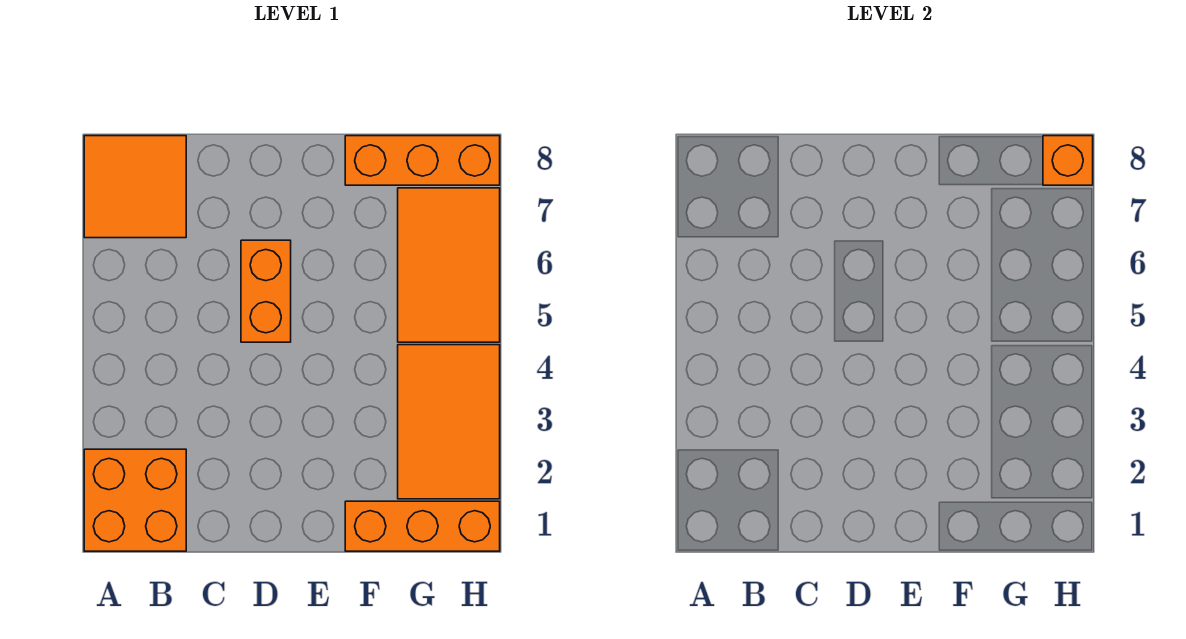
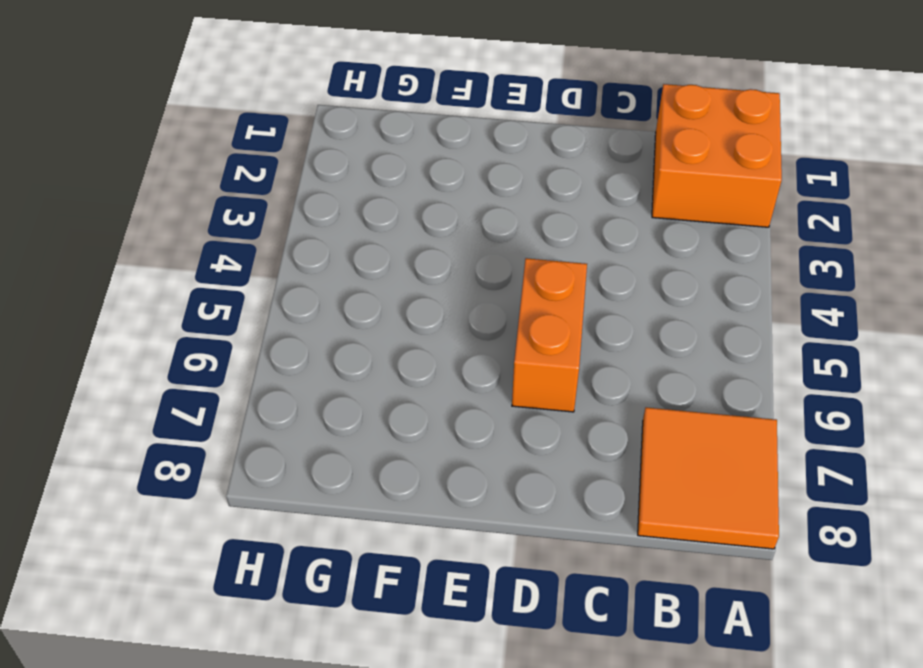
none -> orange brick F1:H1 level 1
none -> orange brick F8:H8 level 1

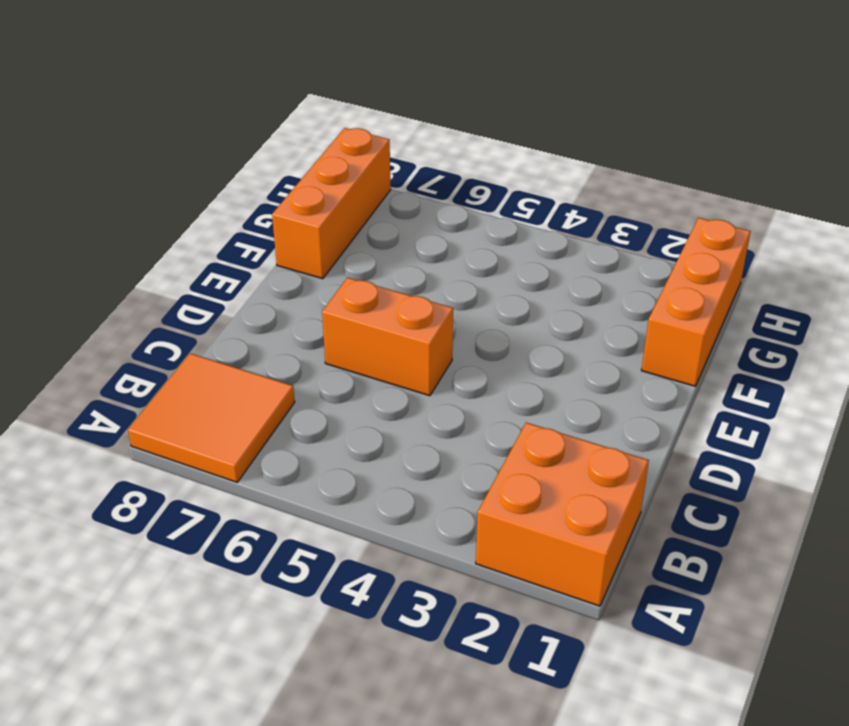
none -> orange tile G2:H4 level 1
none -> orange tile G5:H7 level 1

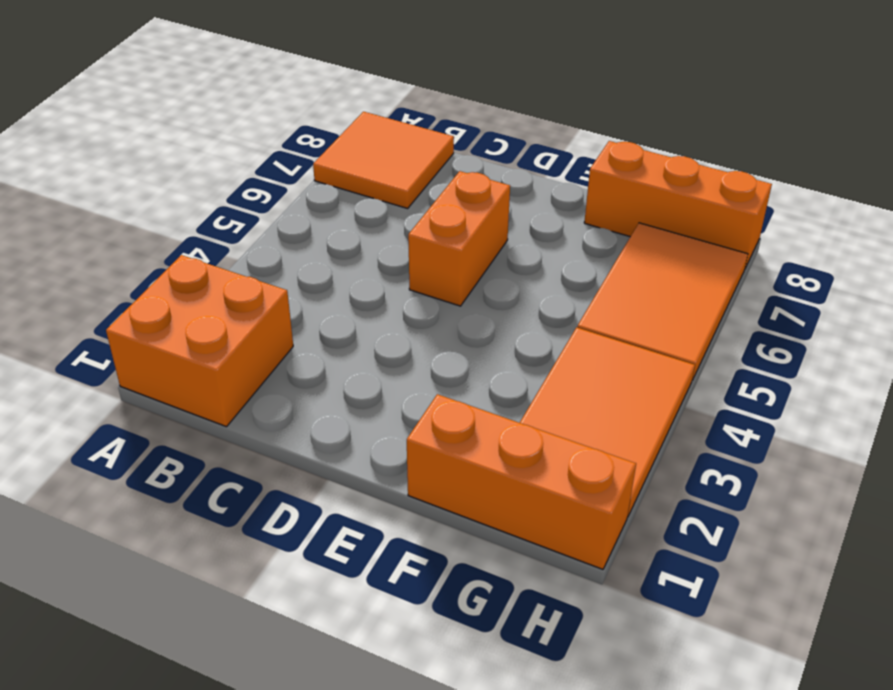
none -> orange brick H8 level 2

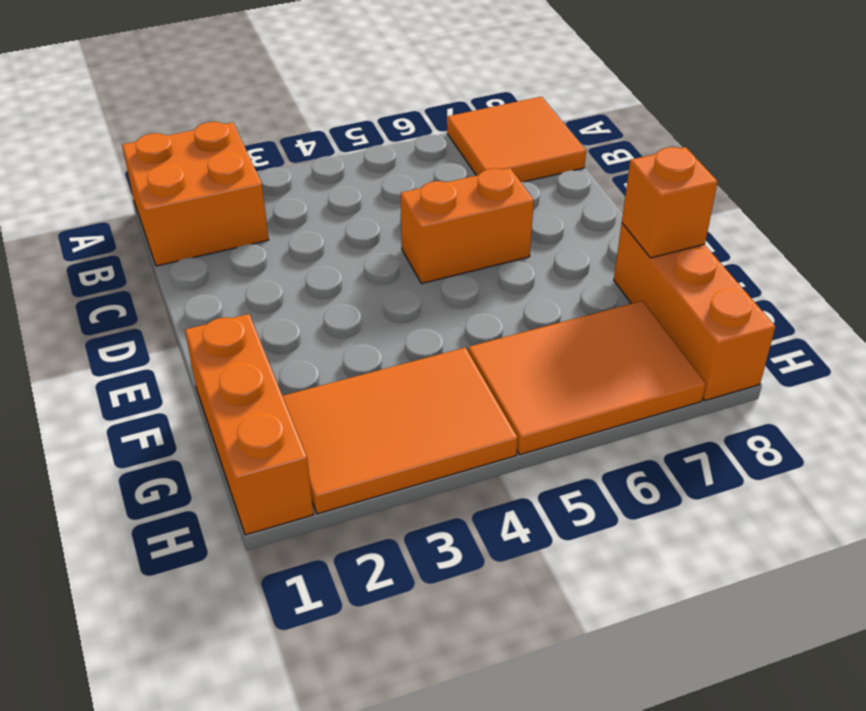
orange brick F8 level 2 -> orange brick H8 level 2

